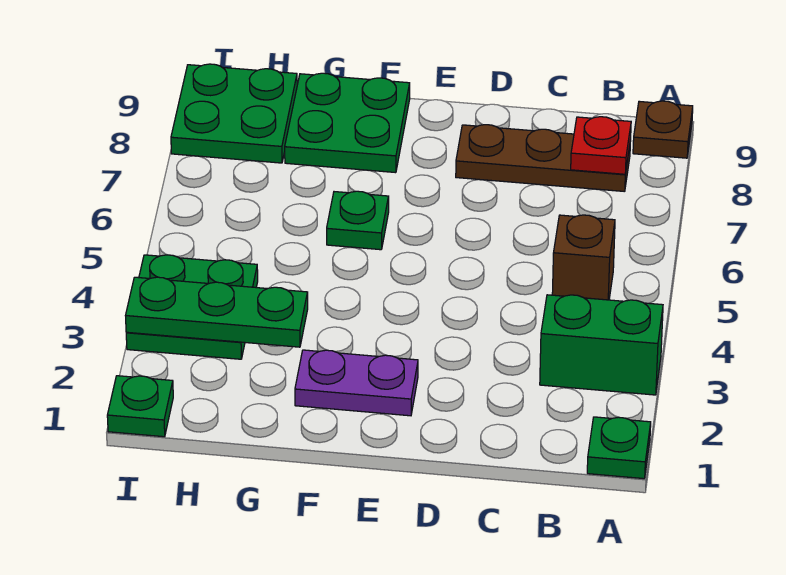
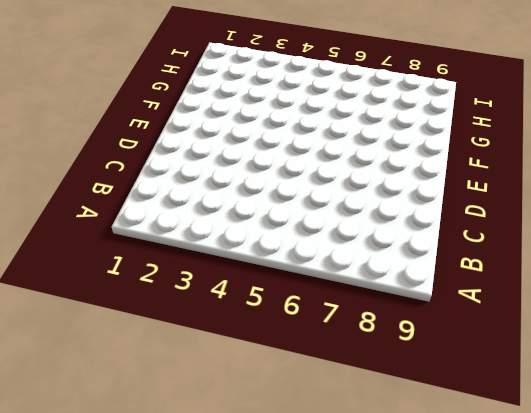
none -> green plate A1 level 1
none -> green brick A3:B3 level 1
none -> brown plate A9 level 1

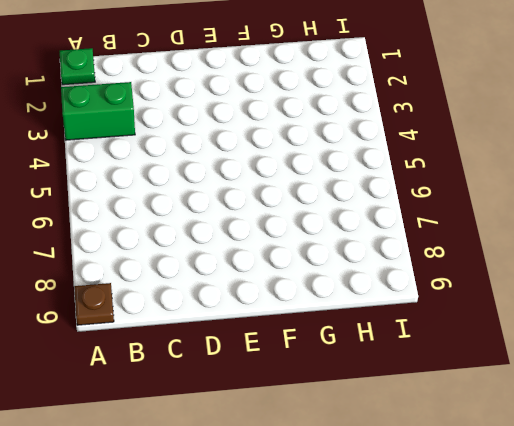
none -> brown brick B5 level 1
none -> brown plate B8:D8 level 1
none -> purple plate E2:F2 level 1

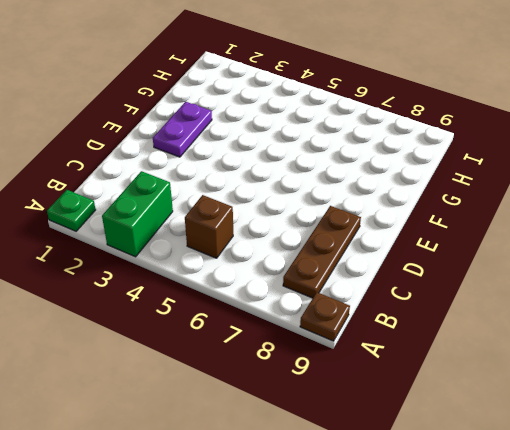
none -> green plate F6 level 1
none -> green plate F8:G9 level 1
none -> green plate H3:I4 level 1

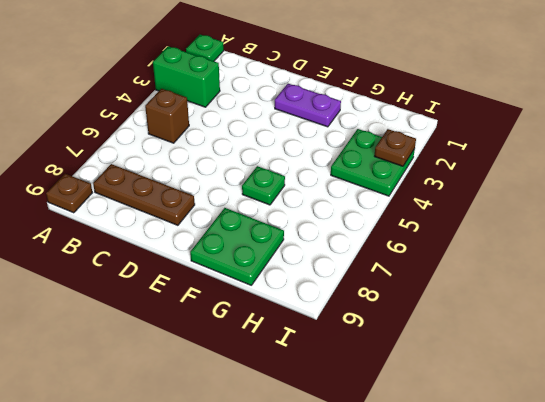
brown plate I3 level 2 -> green plate G3:I3 level 2
none -> green plate H8:I9 level 1
none -> green plate I1 level 1
none -> red plate B8 level 2

